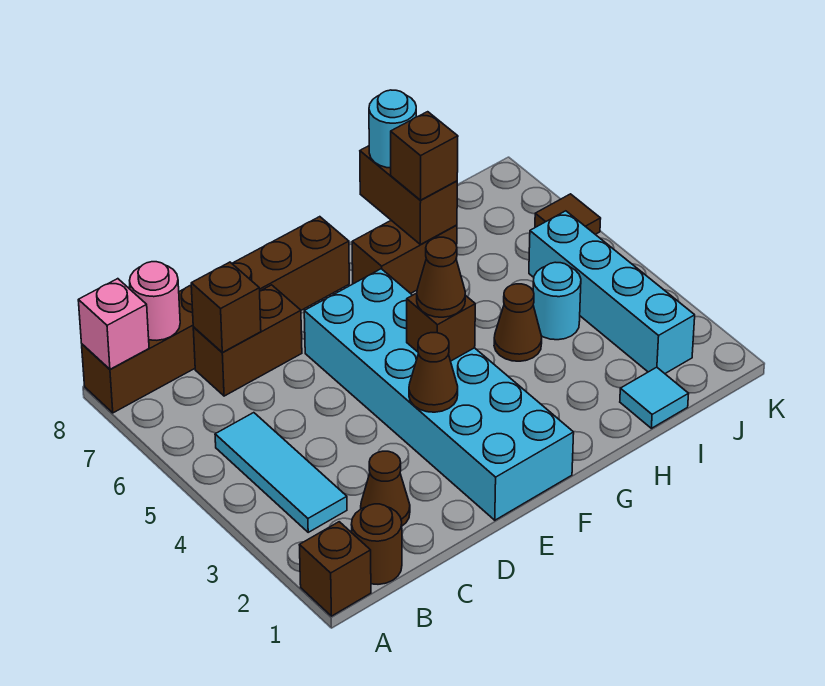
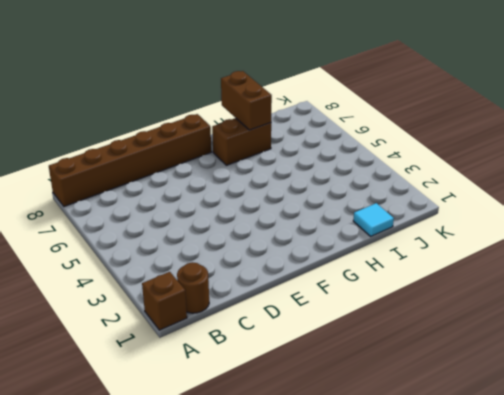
none -> cyan tile B3:B5 level 1
none -> brown cone C2 level 1
none -> brown brick C7:D7 level 1

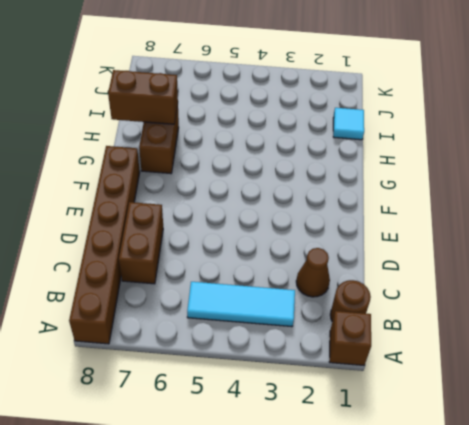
none -> cyan brick E1:F6 level 1
none -> brown cone H4 level 1
none -> cyan round brick I4 level 1

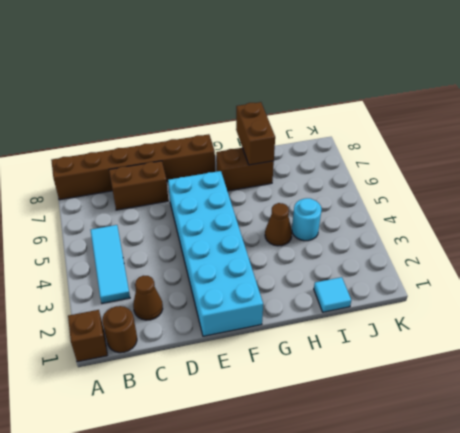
none -> cyan brick J2:J5 level 1
none -> brown tile K6 level 1
none -> pink brick A8 level 2

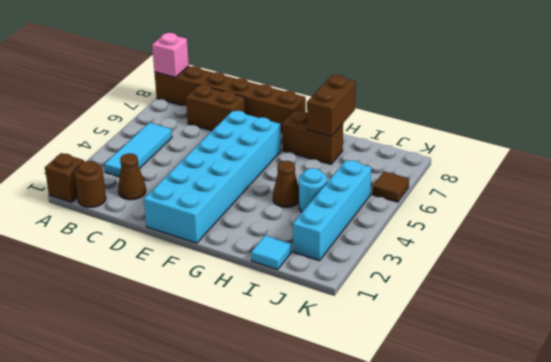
none -> pink round brick B8 level 2
none -> brown brick C7 level 2
none -> brown cone E3 level 2

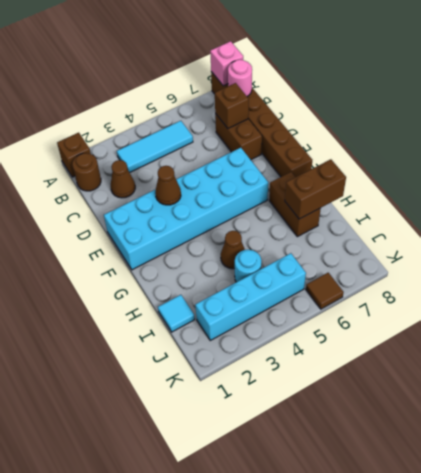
none -> brown brick F4 level 2
none -> brown cone F4 level 3
none -> brown brick H7 level 3

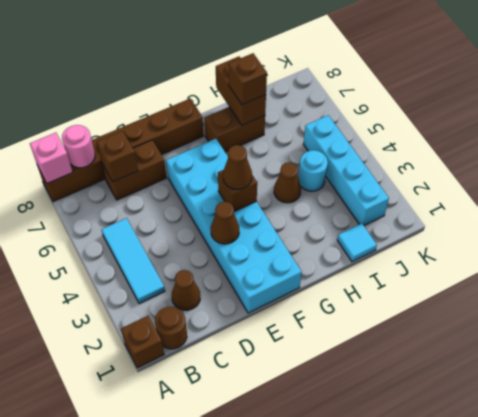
none -> brown tile K6 level 1
none -> cyan round brick H8 level 3

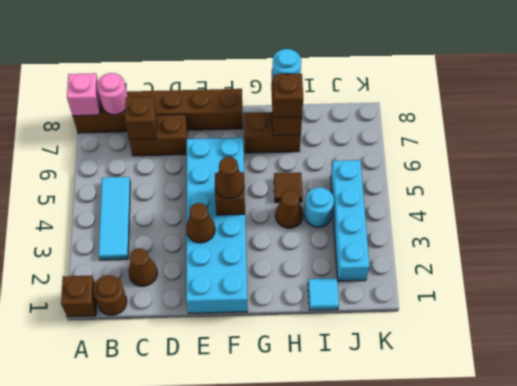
brown tile H5 level 1 -> brown tile K6 level 1

